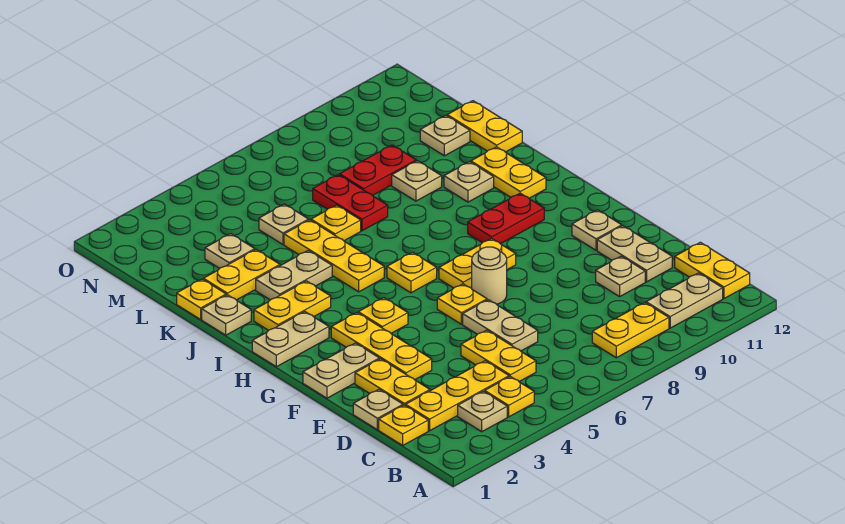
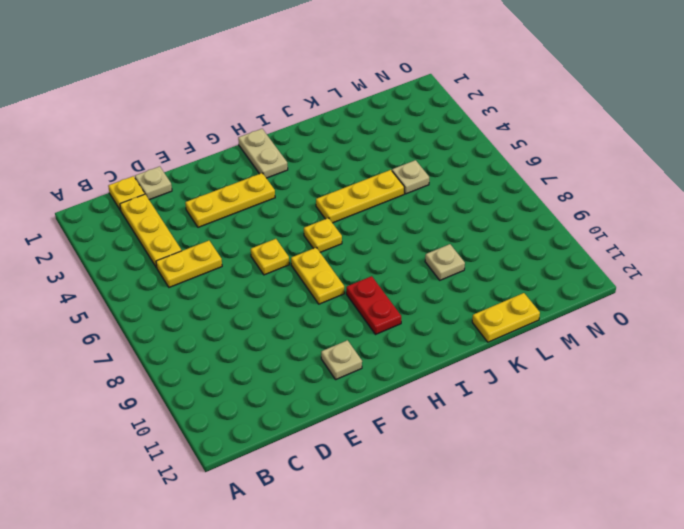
none -> tan plate B3 level 1
none -> yellow plate B4 level 1
none -> yellow plate B8:B9 level 1
none -> tan plate B10:B11 level 1

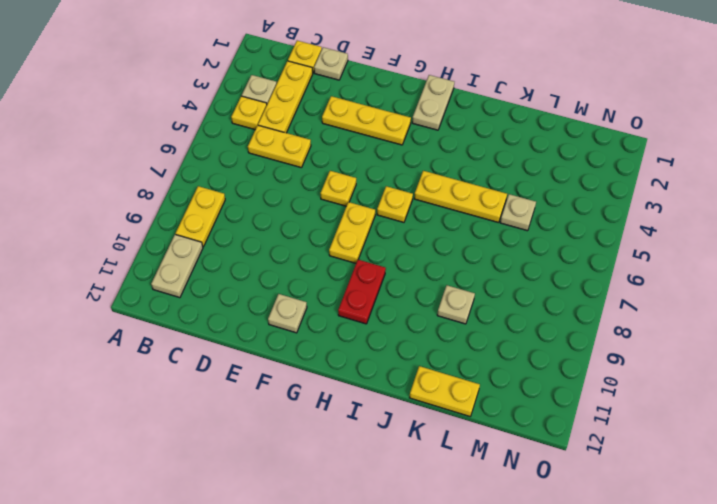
none -> yellow plate B12:C12 level 1
none -> yellow plate D2:E2 level 1
none -> tan plate D6:E6 level 1
none -> tan plate D10 level 1

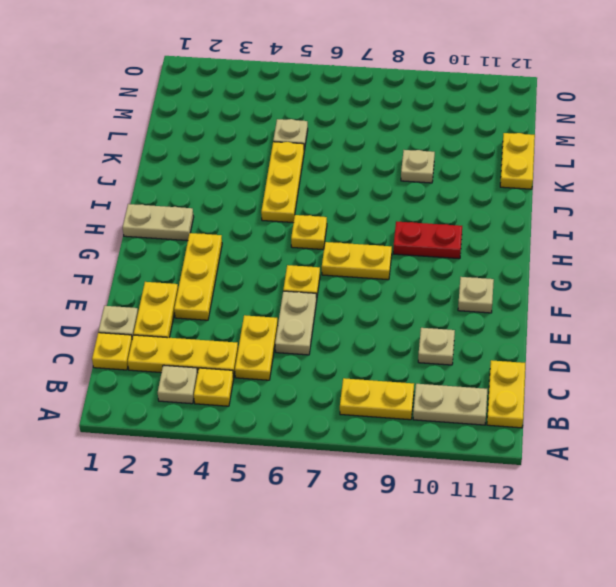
none -> tan plate D11:E11 level 1
none -> tan plate F1:F2 level 1
none -> tan round brick F7 level 1
none -> yellow plate G4 level 1

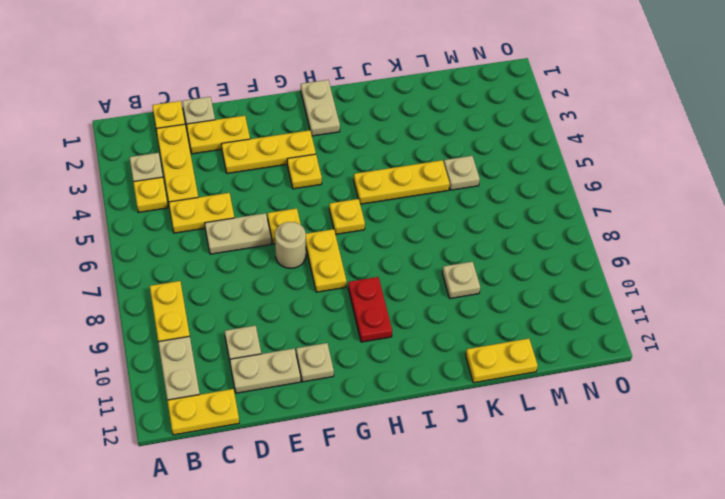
none -> tan plate F1:F2 level 1
none -> yellow plate I2:I3 level 1
none -> yellow plate I11:J11 level 1
none -> tan plate J1 level 1

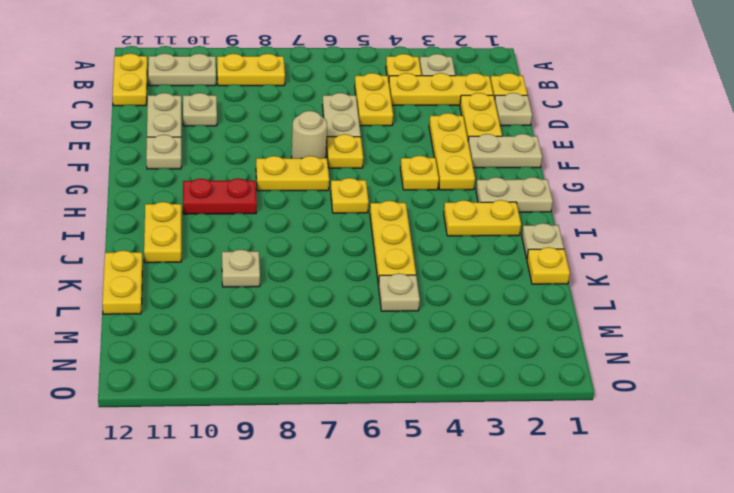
none -> tan plate J3:J4 level 1
none -> tan plate J10 level 1
none -> yellow plate K2:K3 level 1
none -> yellow plate K6 level 1

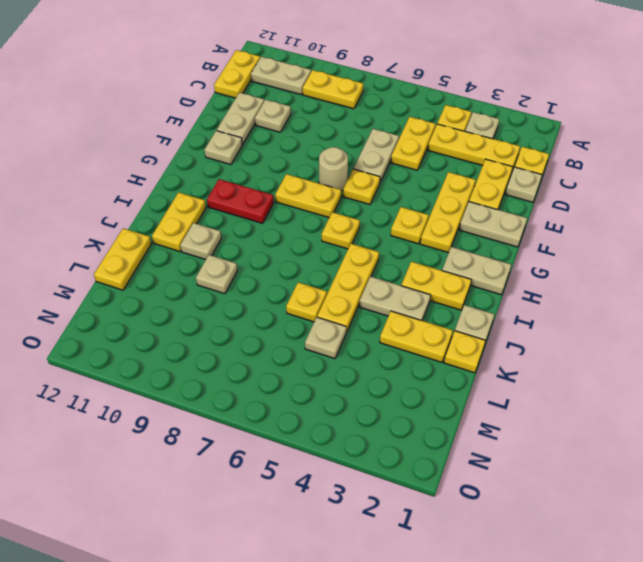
none -> red plate K7:L7 level 1
none -> tan plate L3 level 1
none -> red plate L8:L9 level 1
none -> tan plate L11 level 1

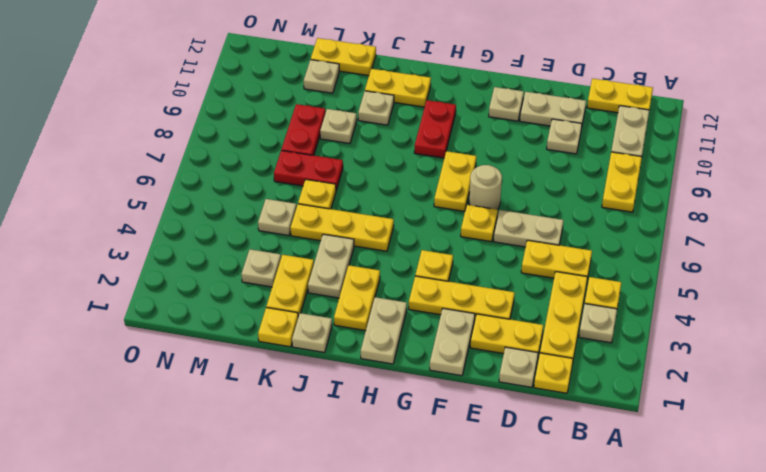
none -> yellow plate H6 level 1

